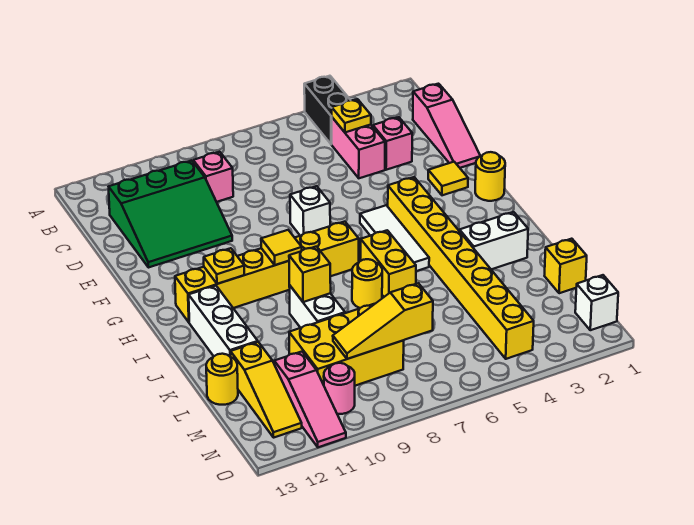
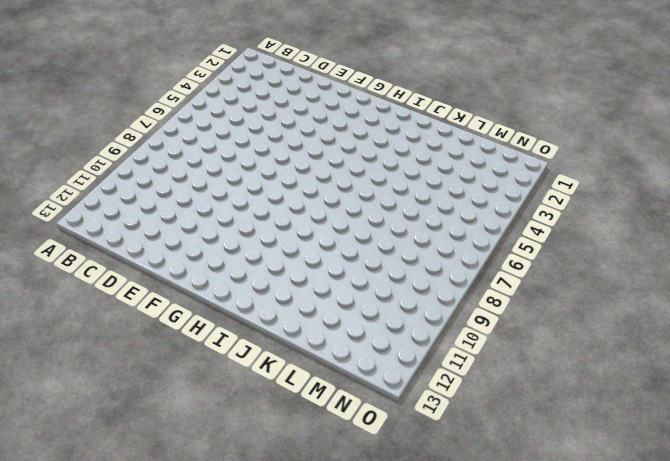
none -> black brick A4:B4 level 1
none -> pink slope C1:E1 level 1 top C
none -> pink brick C4:D4 level 1

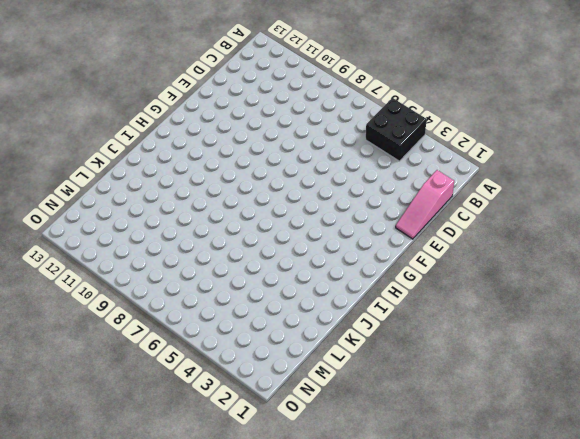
black brick A4:B5 level 1 -> black brick A4:B4 level 1
none -> pink brick C4:D4 level 1
none -> pink brick C9 level 1
none -> green slope C10:E12 level 1 top C

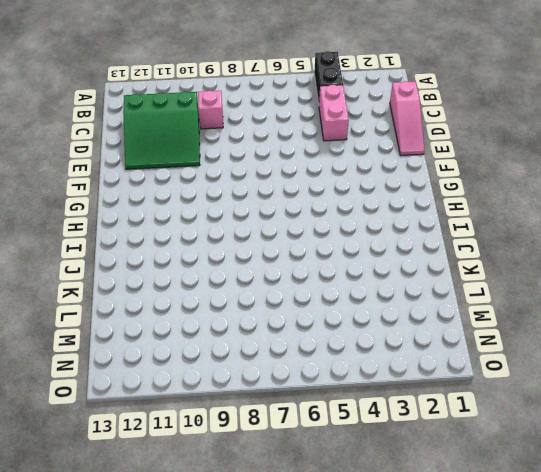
none -> pink brick D3 level 1
none -> yellow tile F2 level 1
none -> white brick F7 level 1

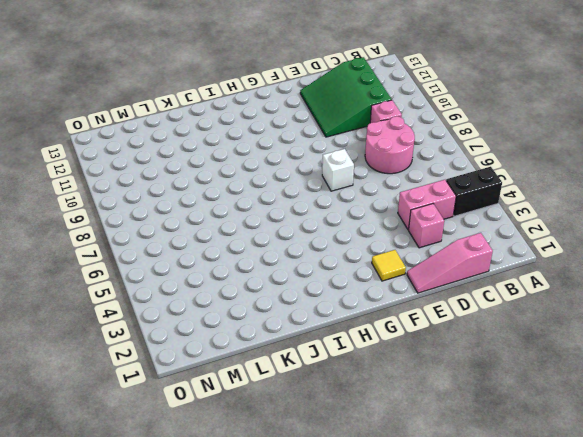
pink round brick C7:D8 level 1 -> none
none -> yellow round brick G1 level 1
none -> yellow brick G4:N4 level 1
none -> white tile G5:I5 level 1

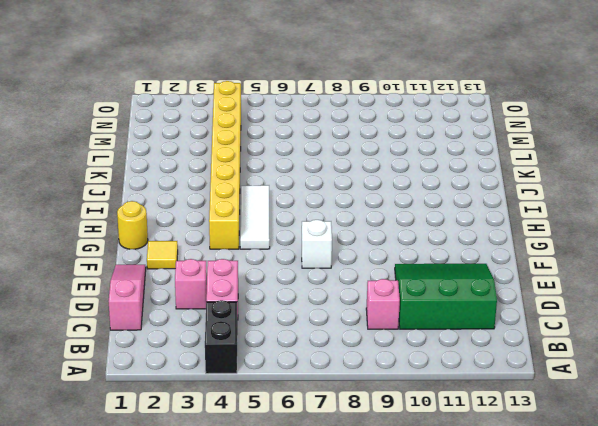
none -> yellow brick H7:H12 level 1
none -> yellow brick I6:J6 level 1
none -> white brick I12:K12 level 1

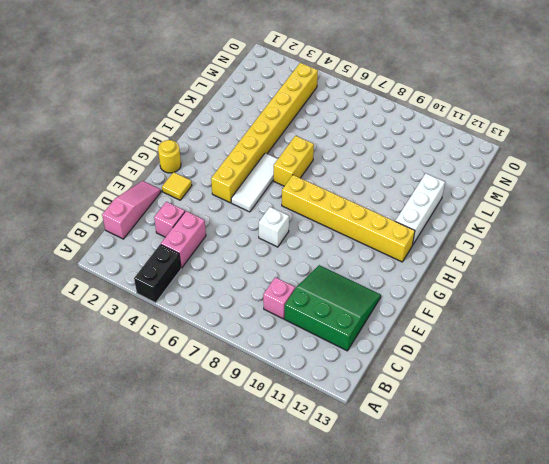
none -> white brick J2:J3 level 1
none -> yellow round brick J7 level 1
none -> white brick J9:K9 level 1

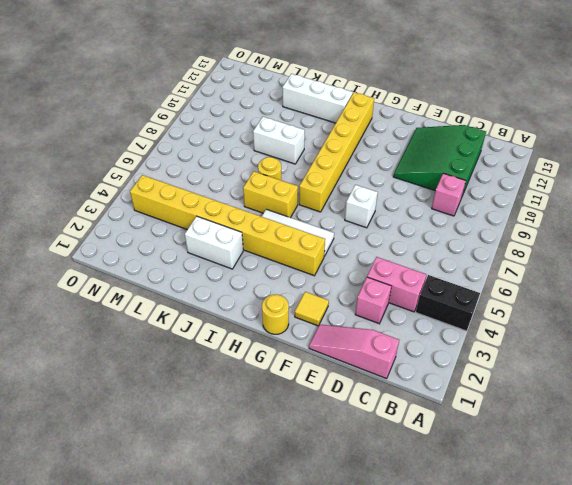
white brick J3:K3 level 1 -> white brick J2:J3 level 1
none -> yellow brick L1 level 1
none -> yellow brick L8:M10 level 1
none -> yellow slope L12:N12 level 1 top L

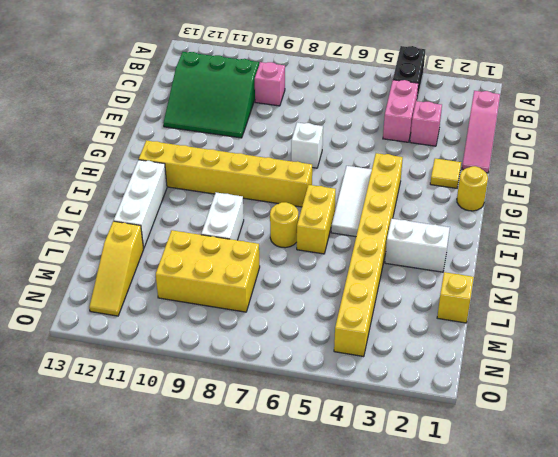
none -> yellow round brick L13 level 1
none -> pink slope M11:O11 level 1 top M
none -> white brick N1 level 1

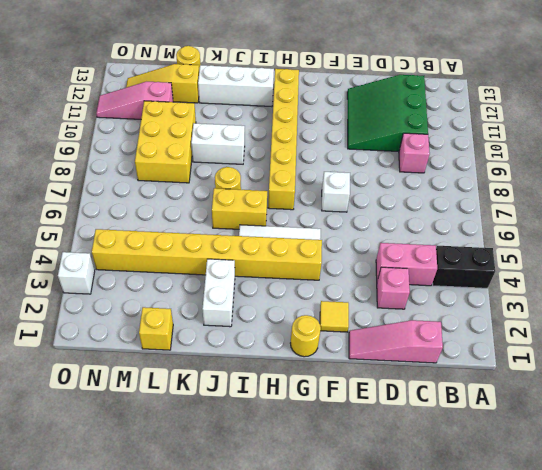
white brick O3 level 1 -> white brick N1 level 1
none -> pink round brick N10 level 1
none -> yellow plate C4 level 2
none -> yellow tile H9 level 2

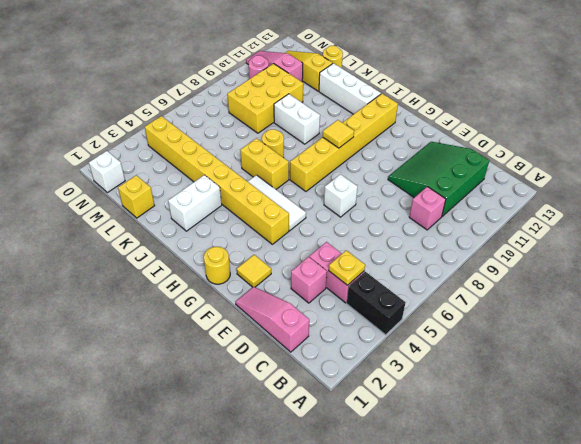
none -> yellow plate H11 level 2
none -> yellow brick J9 level 2
none -> yellow slope M7:M9 level 2 top 7

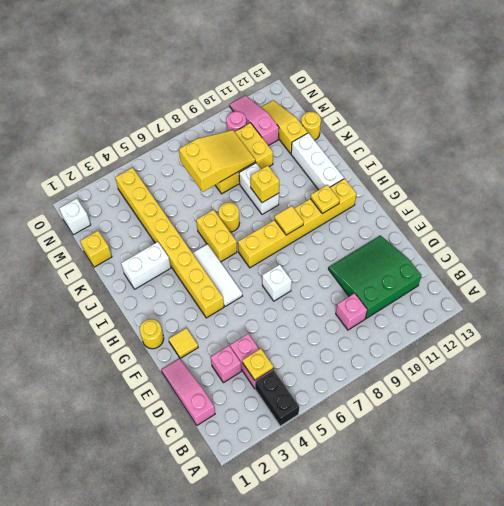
yellow slope L7:M9 level 2 top 7 -> yellow slope M7:M9 level 2 top 7

